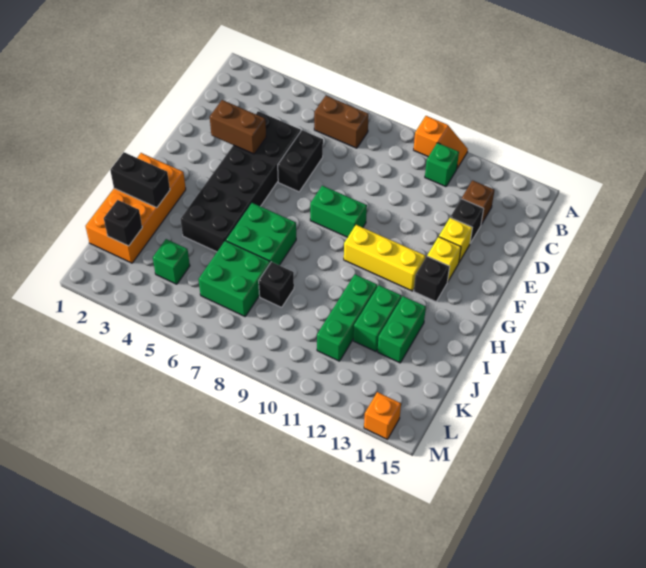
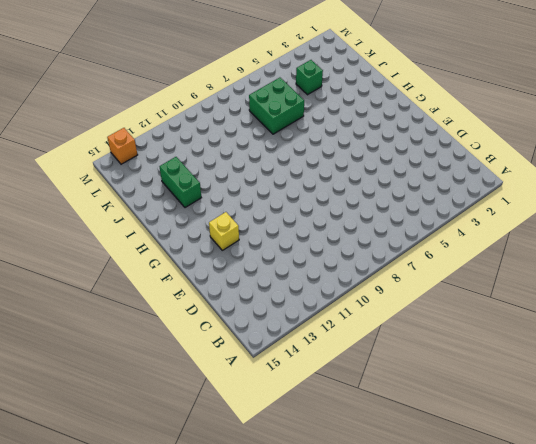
none -> orange slope A10:A11 level 1 top 10
none -> brown brick B6:B7 level 1
none -> green brick B11 level 1

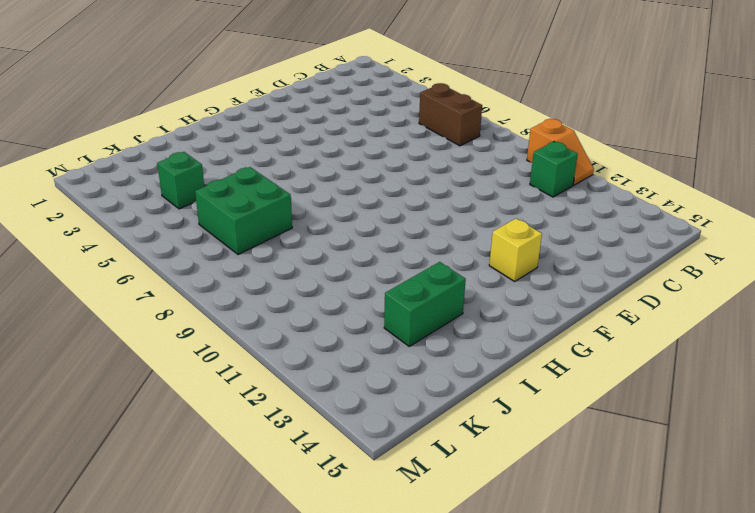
none -> brown brick C13 level 1
none -> black brick D4:I5 level 1
none -> black brick D6:E6 level 1

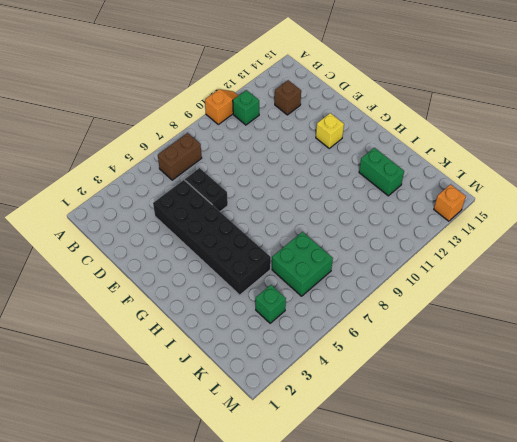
none -> black brick D13 level 1
none -> yellow brick E13 level 1
none -> green brick F8:F9 level 1

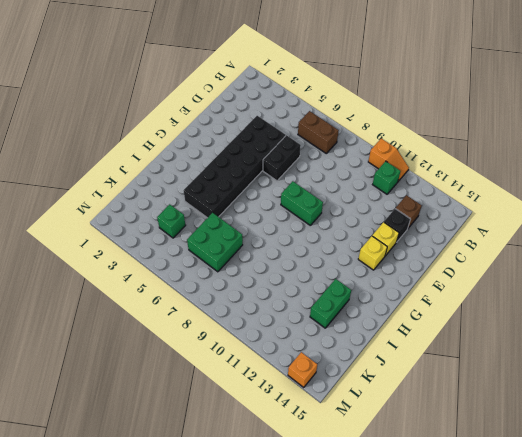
none -> yellow brick G10:G12 level 1
none -> black brick G13 level 1
none -> orange brick H1:K2 level 1

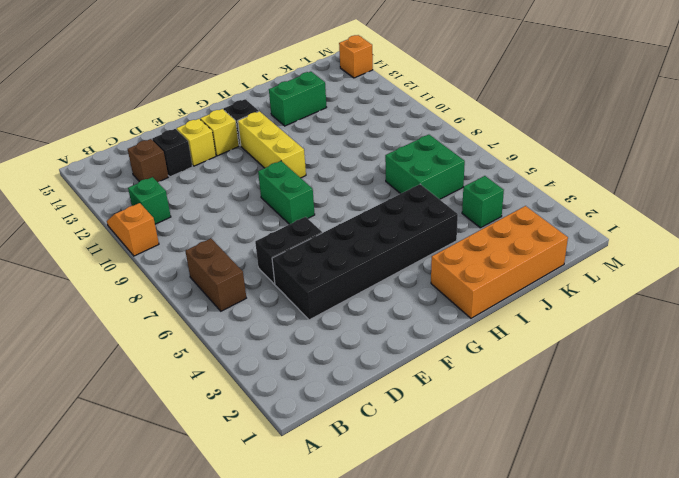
none -> green brick H6:I7 level 1
none -> green brick I11:K11 level 1
none -> green brick I12:J12 level 1

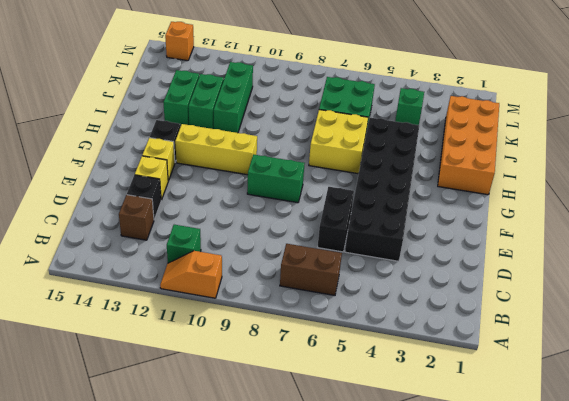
yellow brick H6:I7 level 1 -> green brick H6:I7 level 1
none -> black brick J8 level 1
none -> brown brick E3:E4 level 2
none -> black brick I1:I2 level 2

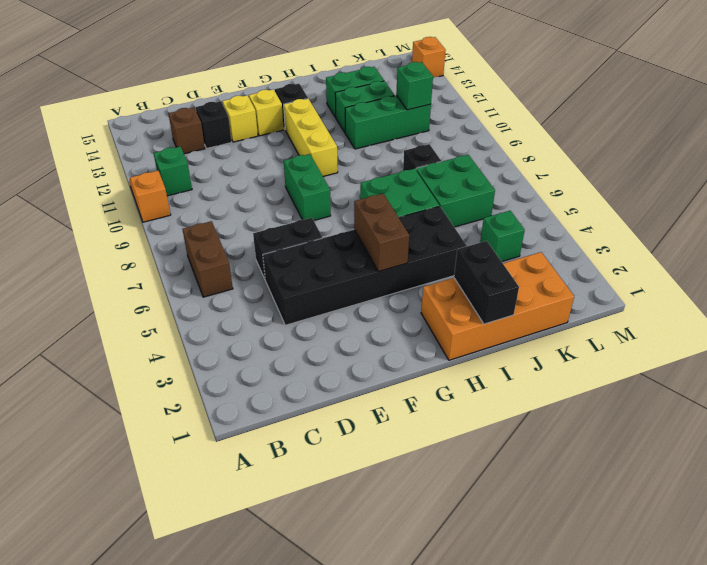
brown brick G4:G5 level 2 -> brown brick E3:E4 level 2
green brick K11 level 2 -> none
none -> black brick K2 level 2

